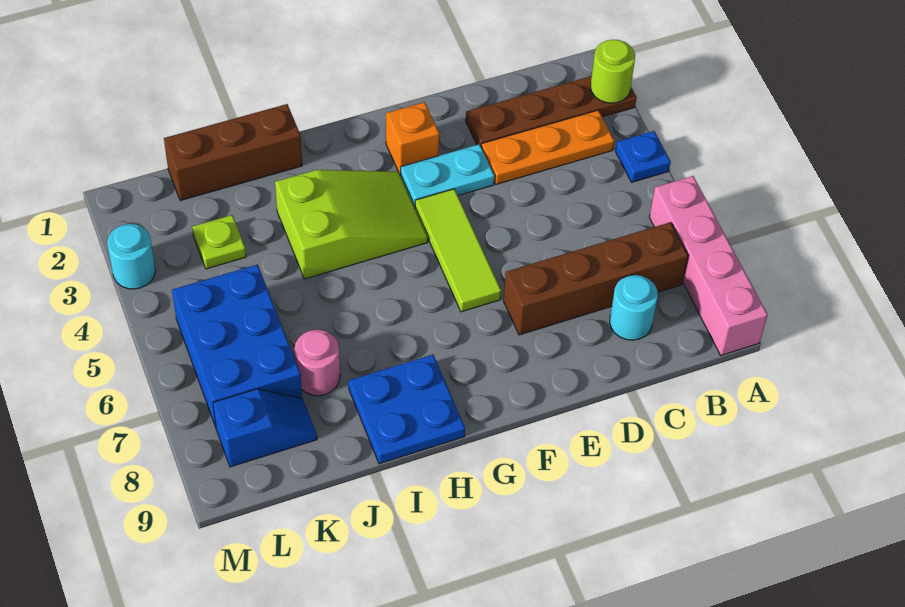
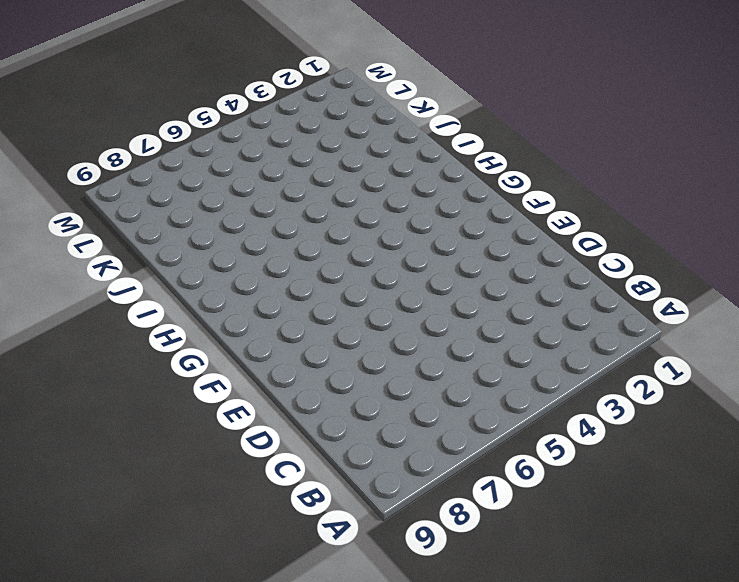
none -> brown plate A2:D2 level 1
none -> blue plate A4 level 1
none -> pink brick A6:A9 level 1

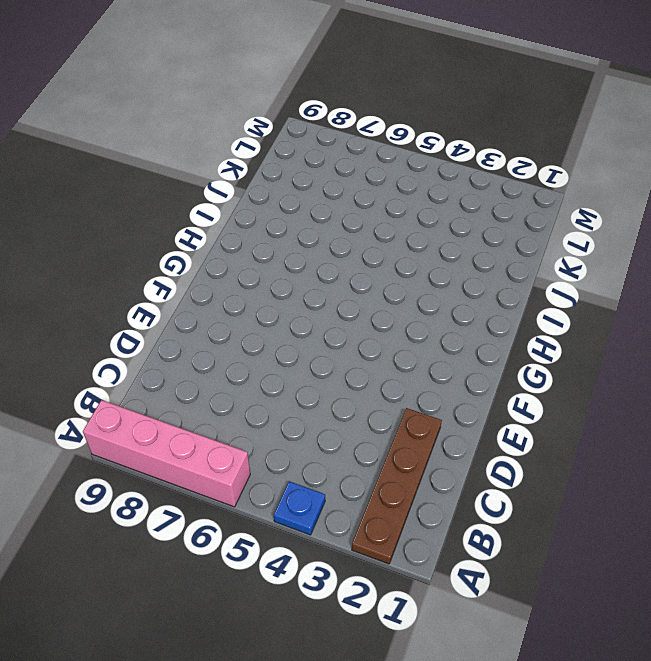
none -> orange plate B3:D3 level 1
none -> brown brick B7:E7 level 1
none -> cyan round brick C8 level 1

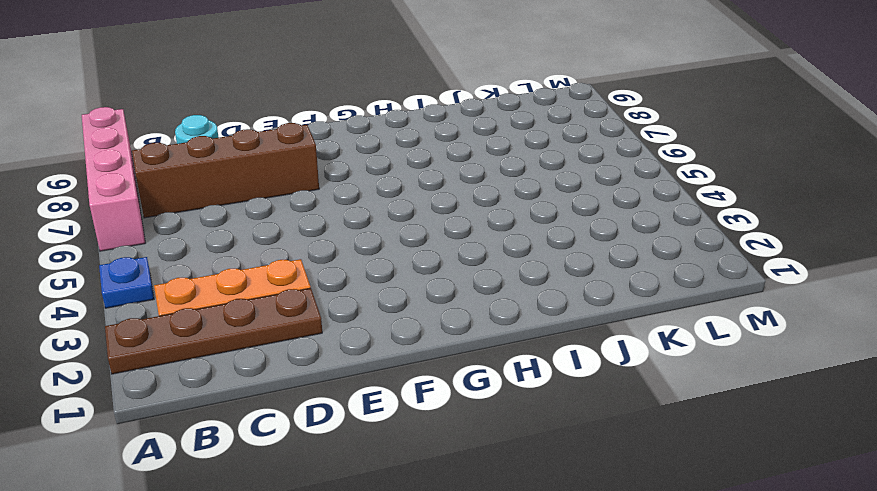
none -> cyan plate E3:F3 level 1
none -> orange brick F2 level 1
none -> lime tile F4:F6 level 1

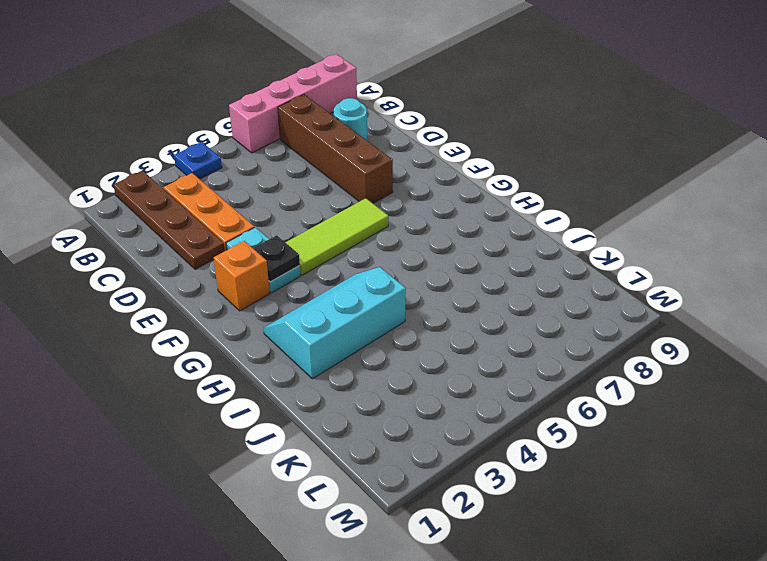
black plate F3 level 2 -> none
cyan slope H2:I4 level 1 top I -> lime slope G3:I4 level 1 top I
none -> blue plate H8:I9 level 1
none -> brown brick I1:K1 level 1
none -> pink round brick J7 level 1

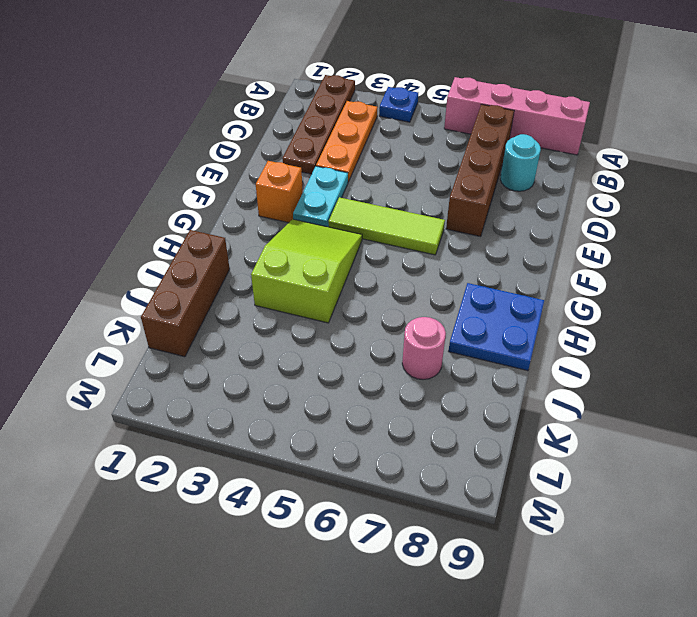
none -> lime plate K3 level 1
none -> blue brick K5:L7 level 1
none -> blue slope K8:L8 level 1 top L

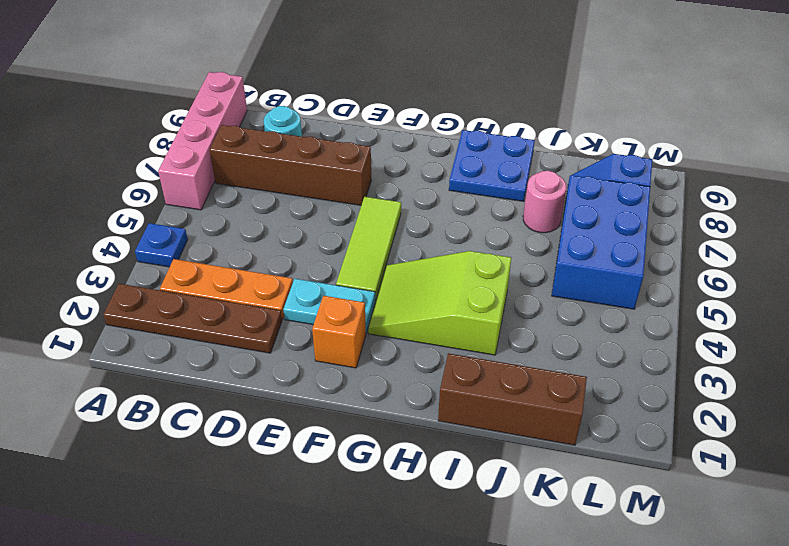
none -> lime plate K3 level 1
none -> cyan round brick M3 level 1
none -> lime round brick A2 level 2

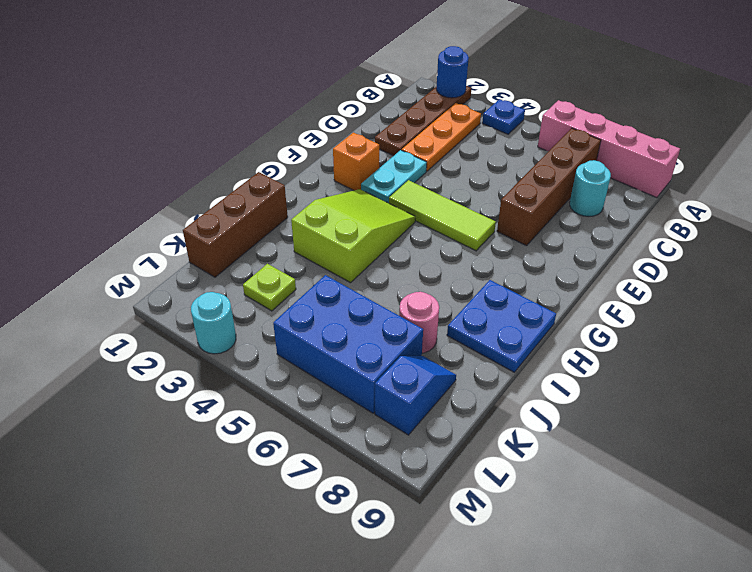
blue round brick A2 level 2 -> lime round brick A2 level 2

